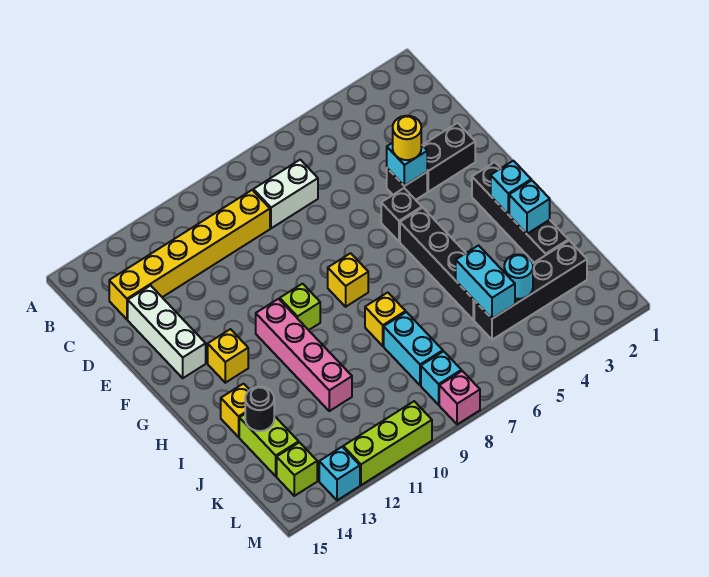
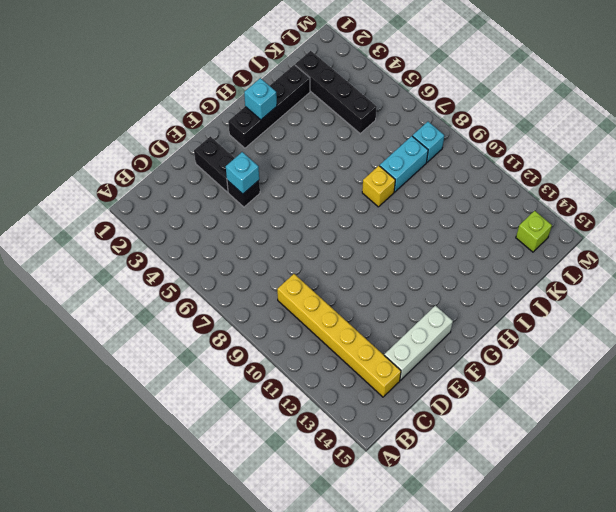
none -> white brick C7:C8 level 1
none -> black brick F5 level 1
none -> black brick G5:J5 level 1

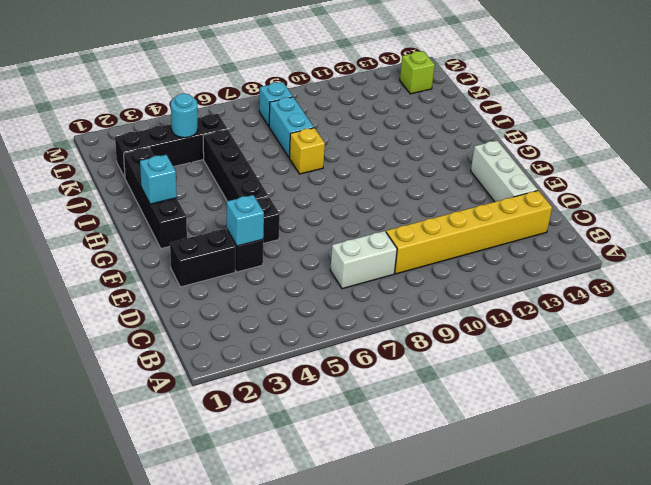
none -> yellow brick G8 level 1
none -> lime brick G10 level 1
none -> pink brick G11:J11 level 1

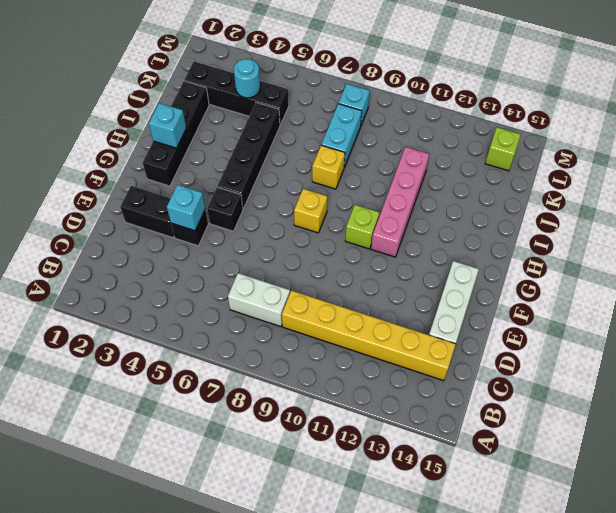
none -> yellow brick G13 level 1
none -> yellow brick I14 level 1
none -> lime brick J14:K14 level 1

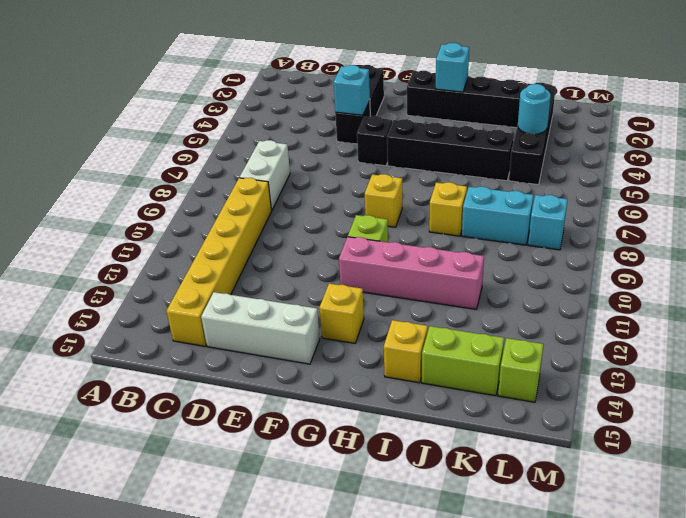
none -> pink brick M8 level 1
none -> lime brick M10:M12 level 1
none -> cyan brick M13 level 1

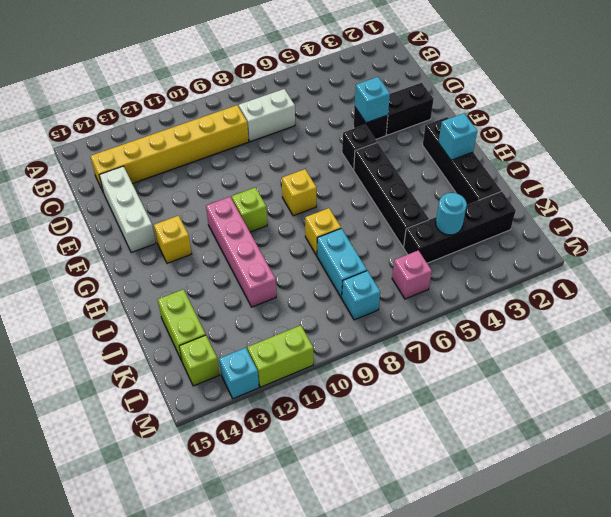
pink brick L6 level 1 -> pink brick M8 level 1
lime brick M11:M12 level 1 -> lime brick M10:M12 level 1
none -> yellow brick I14 level 1
none -> cyan brick I2 level 2
none -> cyan brick J5:K5 level 2

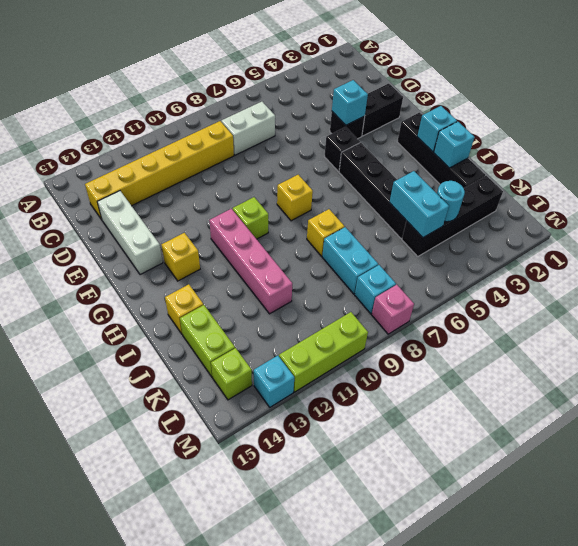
none -> black round brick J14 level 2
none -> yellow round brick E4 level 3

